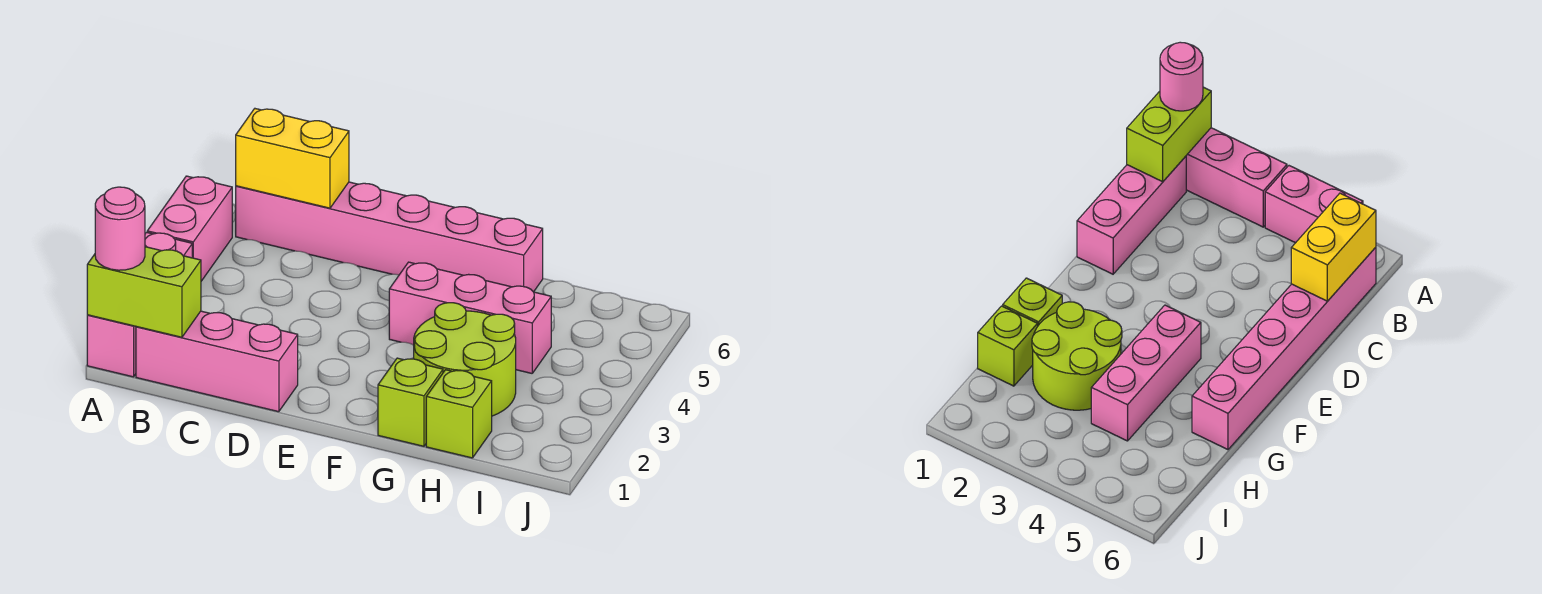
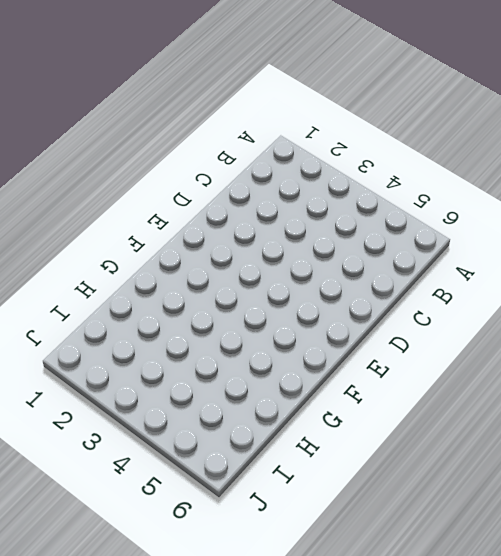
none -> pink brick A1:A3 level 1
none -> pink brick A4:A5 level 1

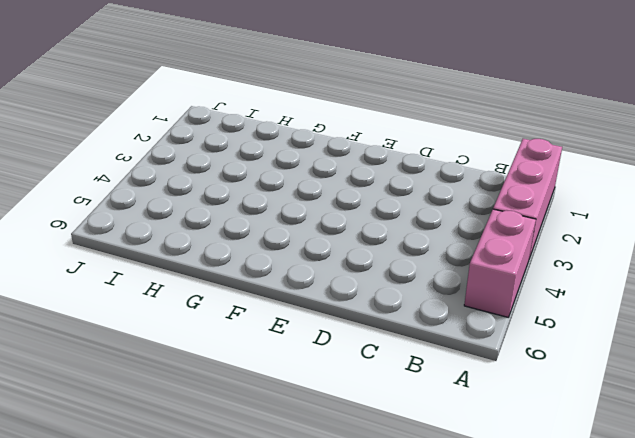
none -> pink brick B1:D1 level 1
none -> pink brick B6:G6 level 1

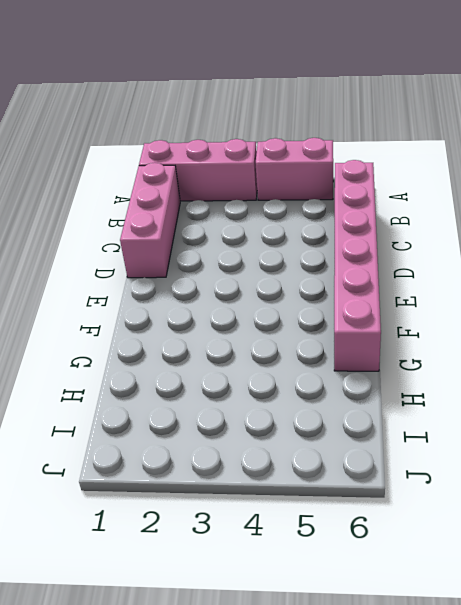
none -> pink brick F4:H4 level 1
none -> lime brick G1 level 1

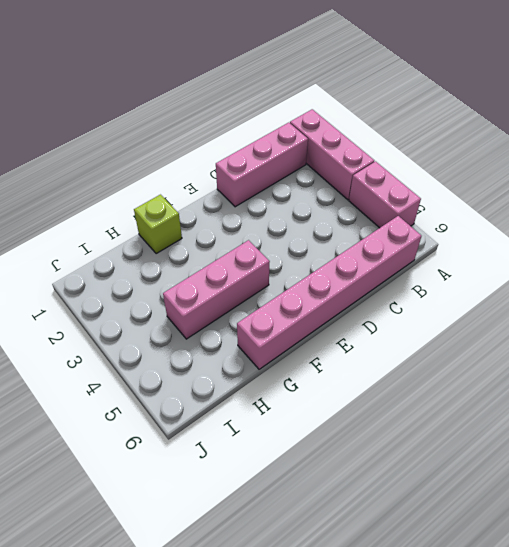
none -> lime round brick G2:H3 level 1
none -> lime brick H1 level 1

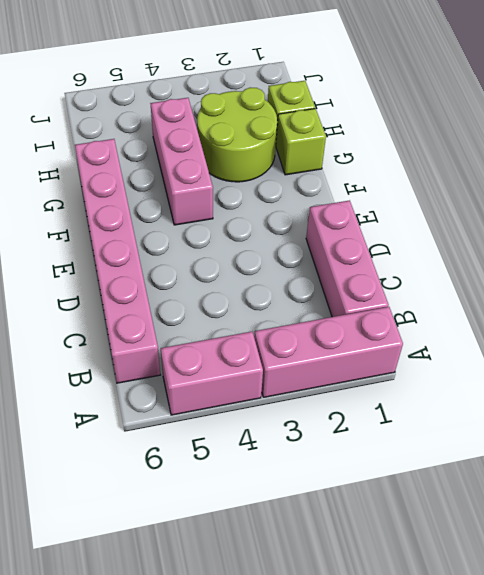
none -> lime brick A1:B1 level 2
none -> yellow brick B6:C6 level 2

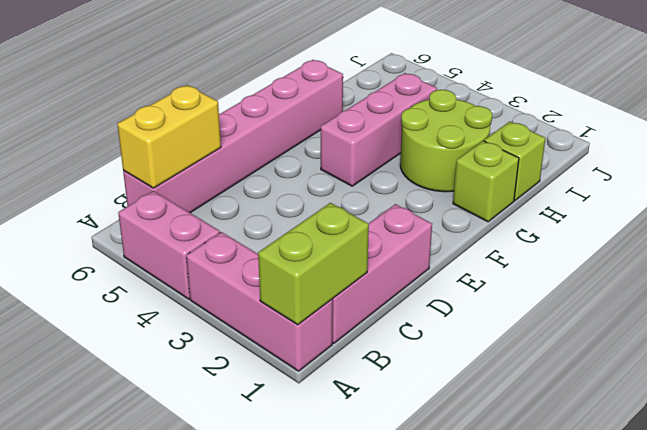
none -> pink round brick A1 level 3

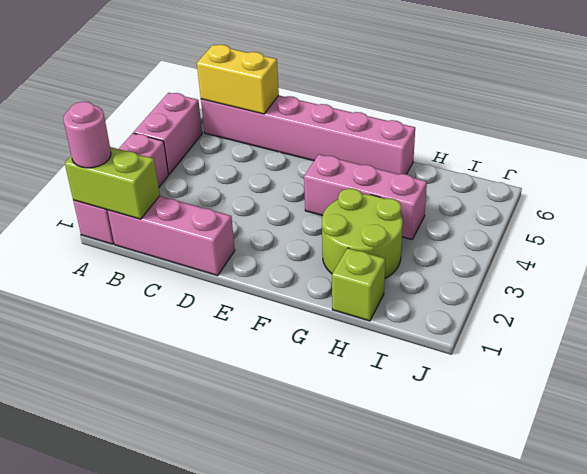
none -> lime brick G1 level 1

